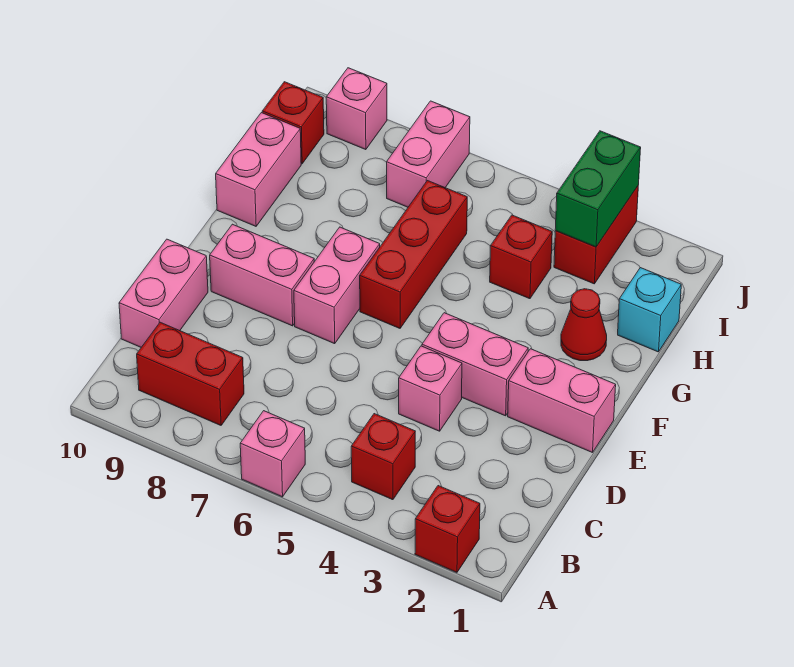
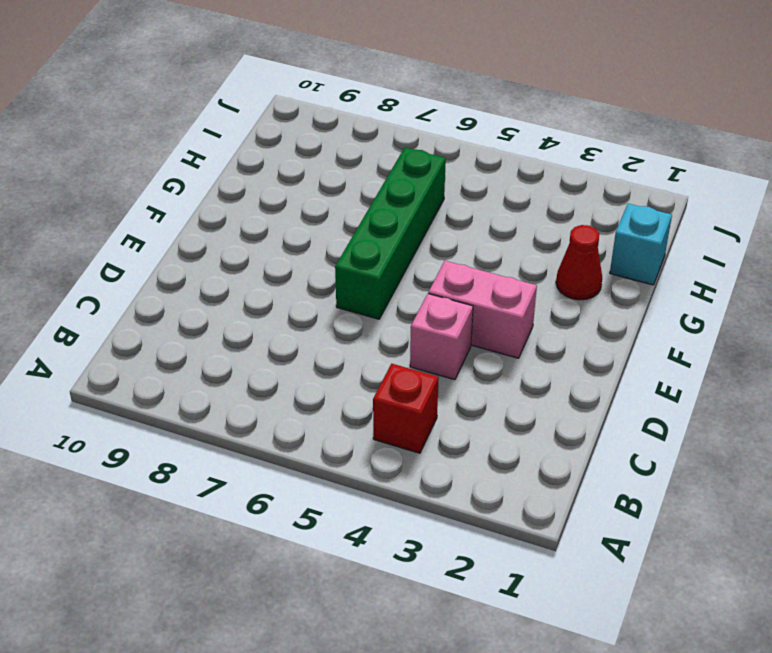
green brick E6:H6 level 1 -> red brick F6:H6 level 1
none -> red brick A2 level 1
none -> pink brick A6 level 1
none -> red brick B8:B9 level 1

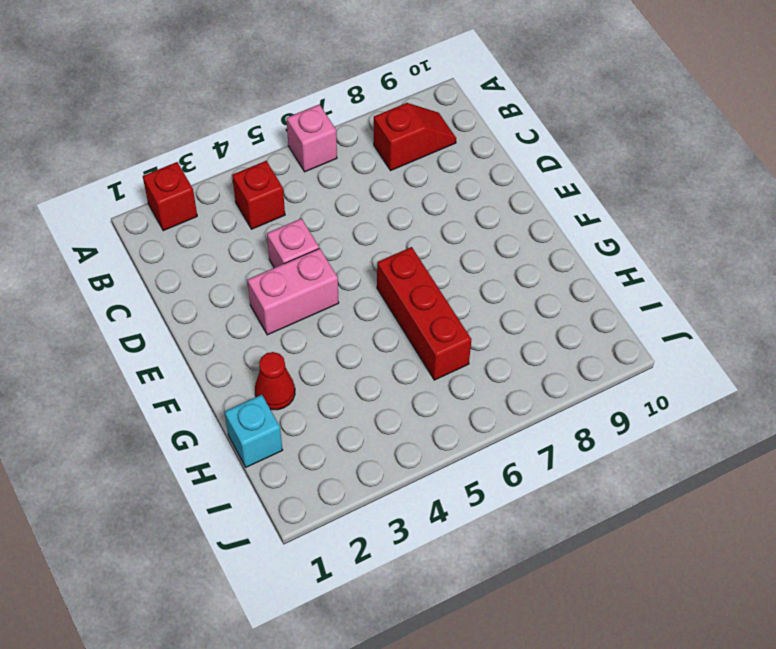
red slope B8:B9 level 1 top 8 -> red brick B8:B9 level 1
none -> pink brick C10:D10 level 1
none -> pink brick E1:E2 level 1
none -> pink brick E7:F7 level 1

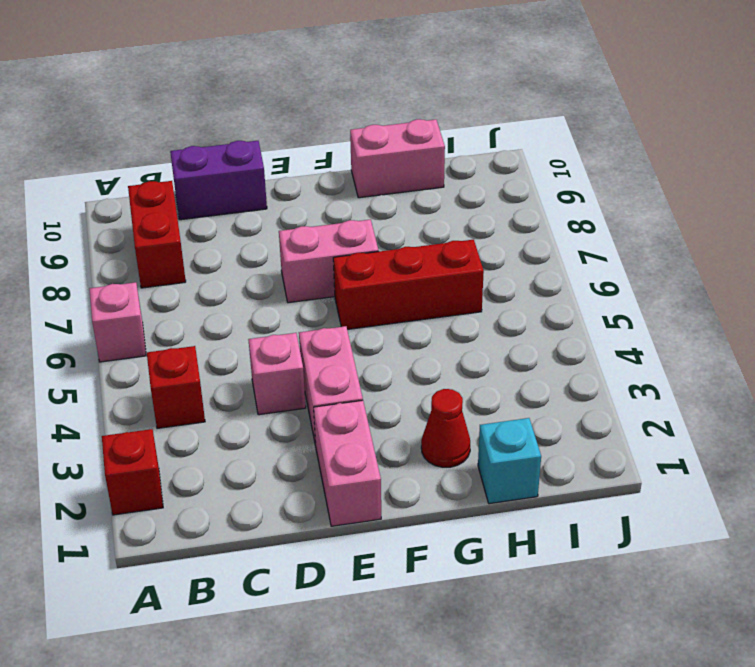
purple brick C10:D10 level 1 -> pink brick C10:D10 level 1
none -> pink brick E8:E9 level 1
none -> red brick H4 level 1
none -> red brick I3:J3 level 1

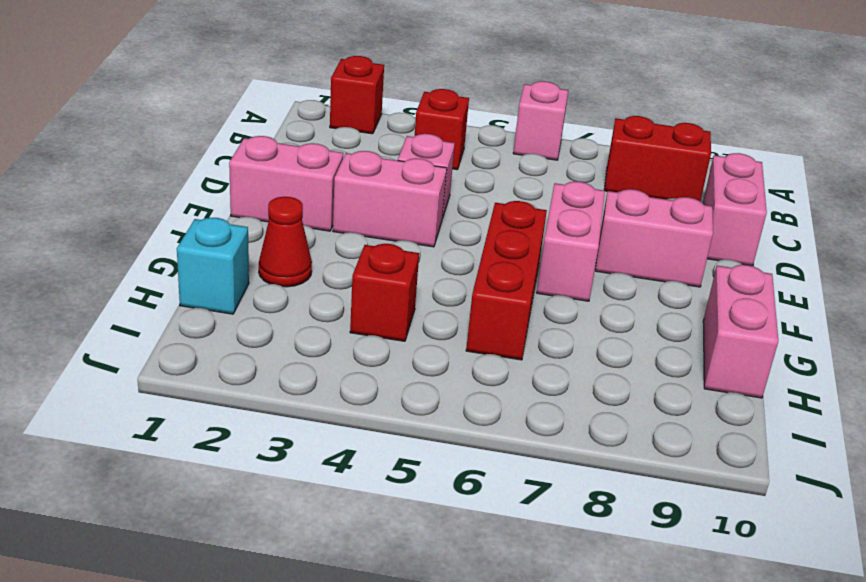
none -> red brick I3:J3 level 1
none -> pink brick I7:J7 level 1
none -> red brick I10 level 1

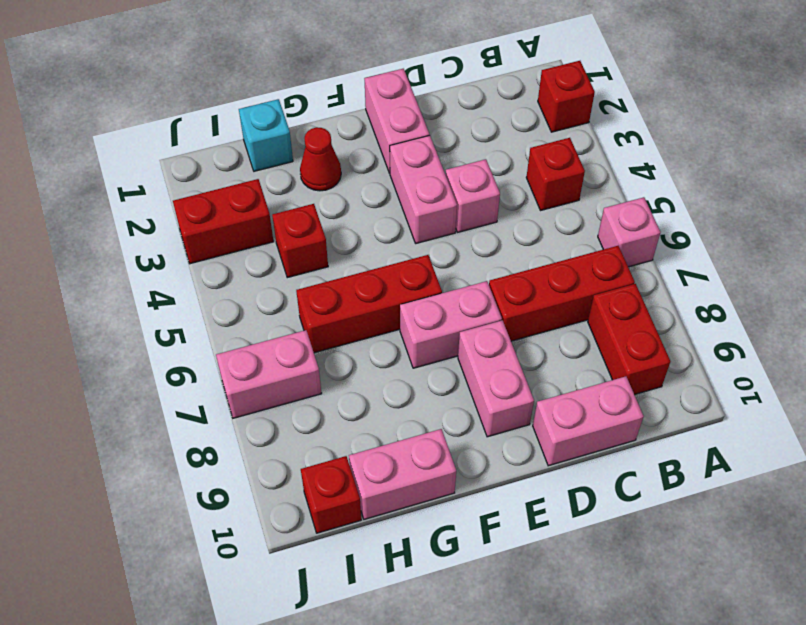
red brick B7:D7 level 1 -> none
none -> pink brick J9 level 1
none -> green brick I3:J3 level 2

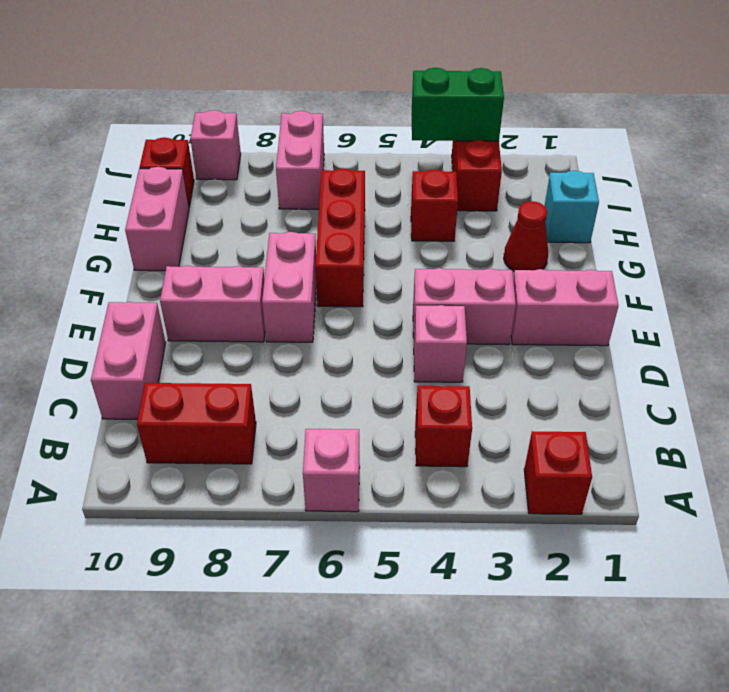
green brick J3:J4 level 2 -> green brick I3:J3 level 2

